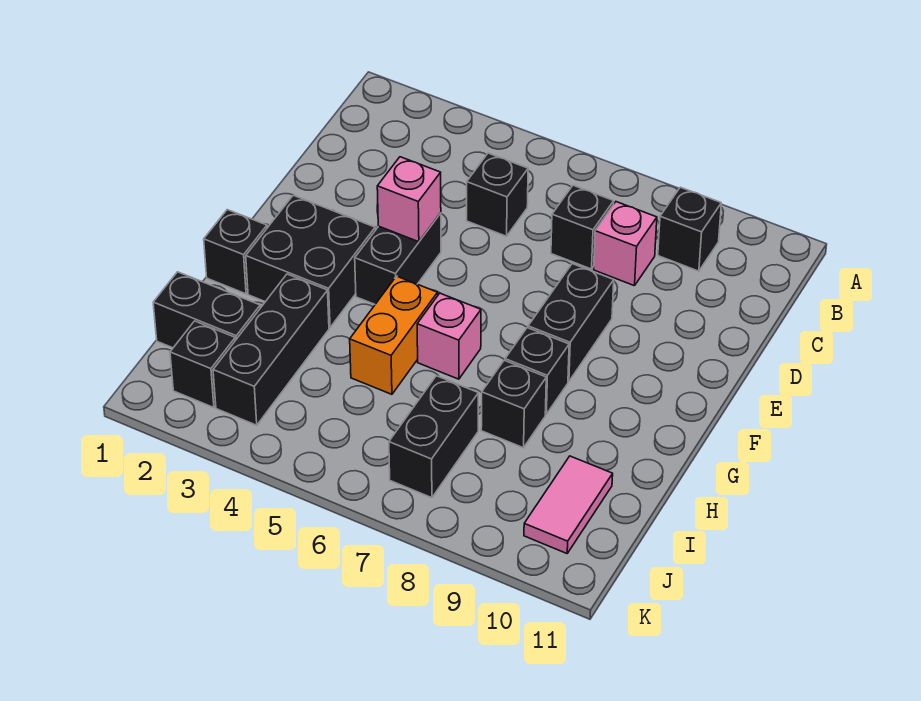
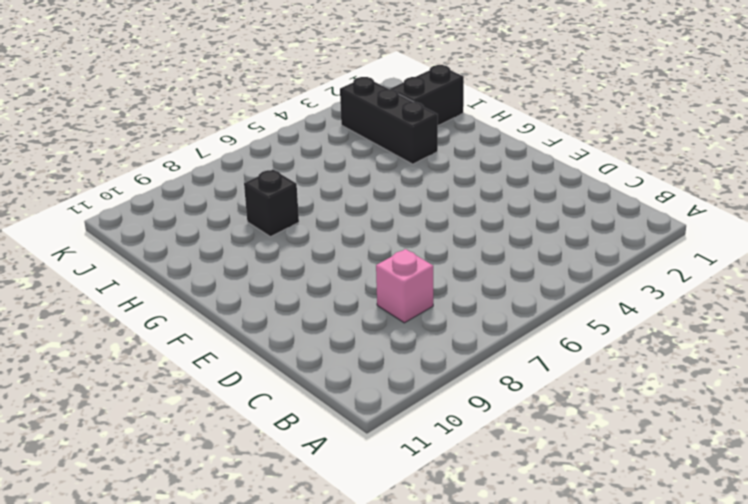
none -> black brick B9 level 1
none -> black brick C5 level 1
none -> black brick C7 level 1

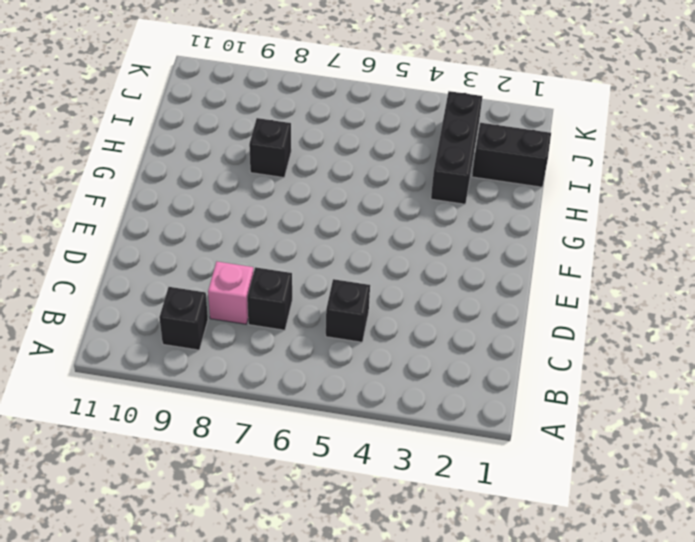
none -> black brick E4:F4 level 1
none -> black brick E8:F8 level 1
none -> black brick F2:G3 level 1

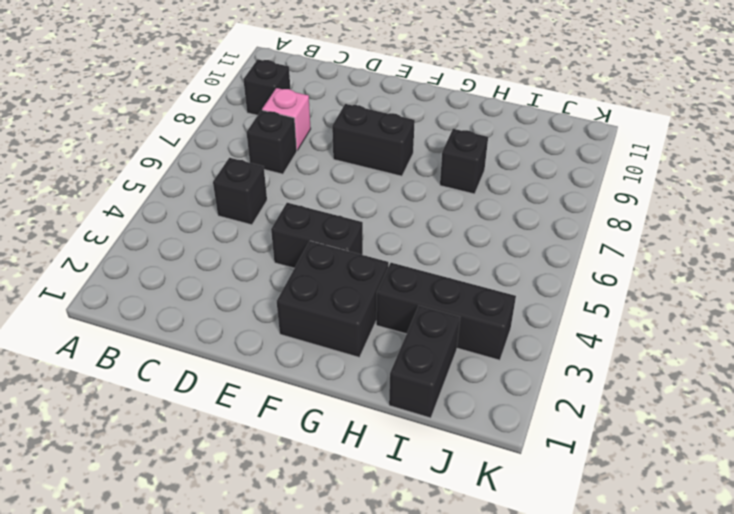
none -> black brick G1 level 1
none -> orange brick G5:H5 level 1
none -> pink brick G6 level 1

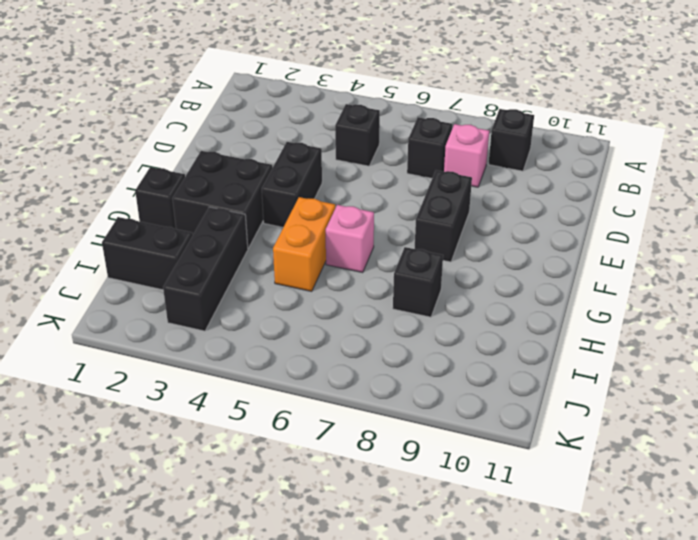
none -> black brick G8 level 1
none -> black brick I7:J7 level 1
none -> pink tile I10:J10 level 1

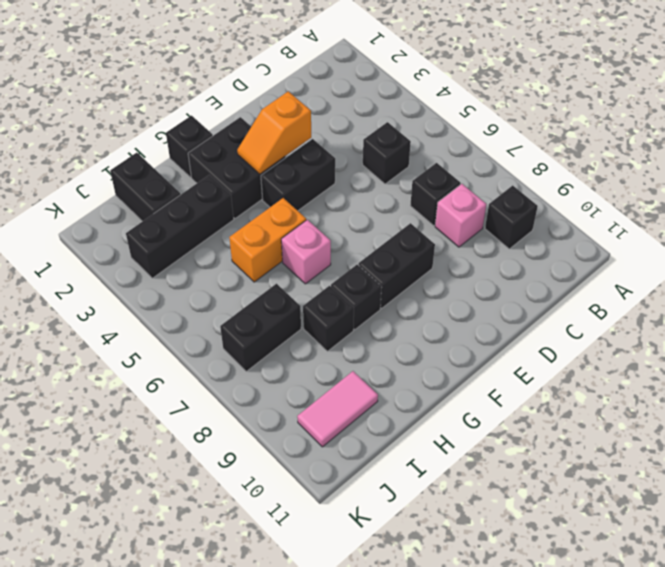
orange slope E3:F3 level 2 top E -> none
none -> black brick J2 level 1
none -> pink brick E4 level 2

